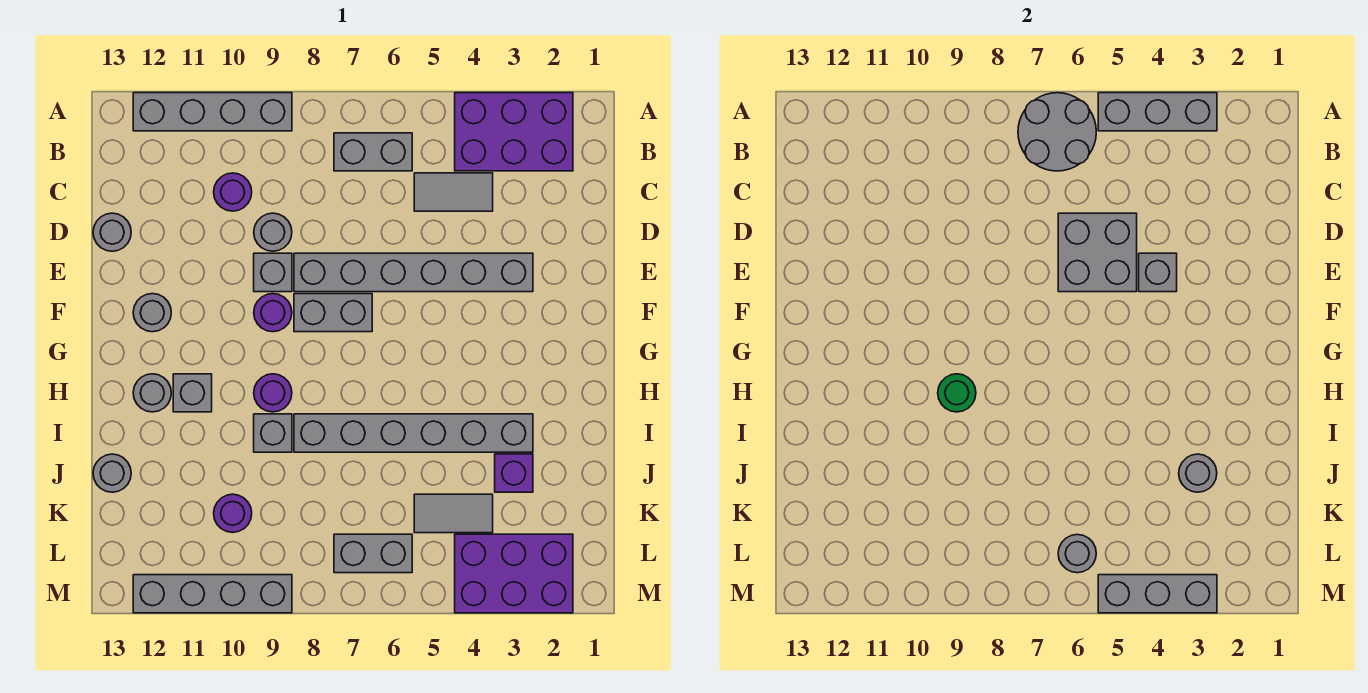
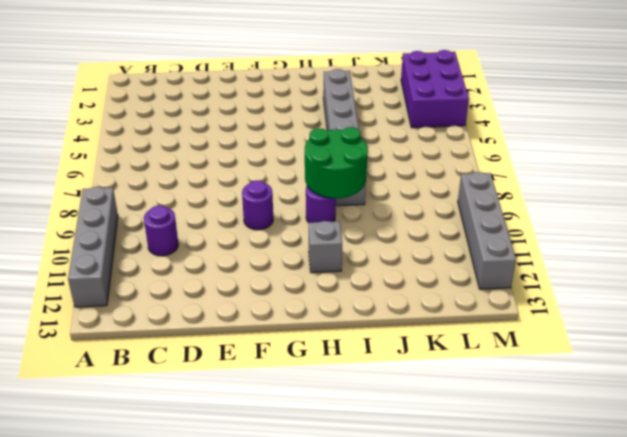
green round brick H8:I9 level 2 -> green round brick H9 level 2
none -> purple brick A2:B4 level 1
none -> grey brick B6:B7 level 1
none -> grey tile C4:C5 level 1
none -> grey round brick D9 level 1

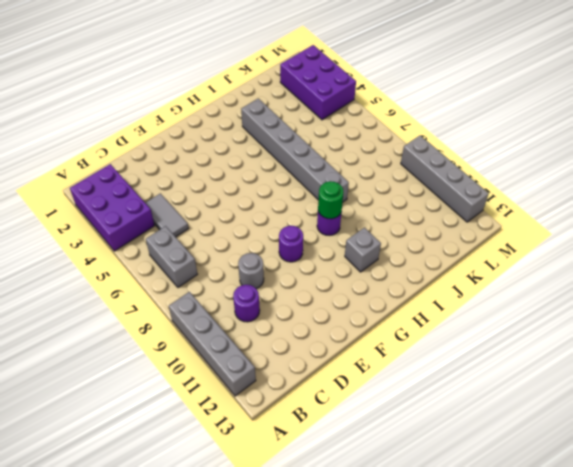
none -> grey round brick D13 level 1
none -> grey brick E3:E8 level 1
none -> grey brick E9 level 1
none -> grey brick F7:F8 level 1

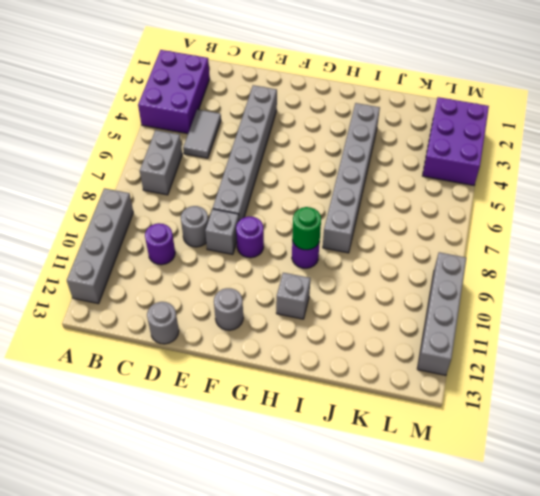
none -> grey brick F7:F8 level 1
none -> grey round brick H12 level 1
none -> grey brick I9 level 1
none -> purple brick J3 level 1

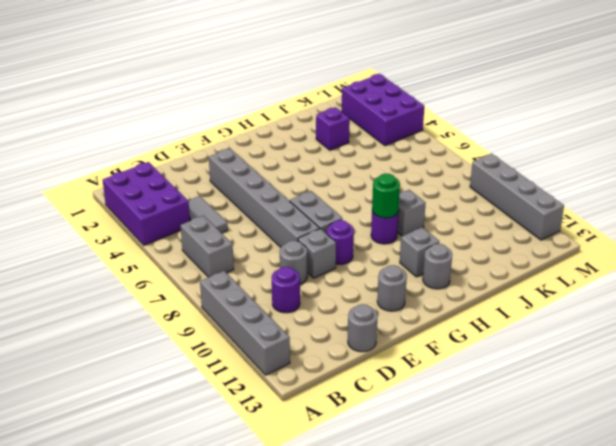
none -> grey brick I3:I8 level 1
none -> grey round brick J13 level 1
none -> grey tile K4:K5 level 1
none -> purple round brick K10 level 1

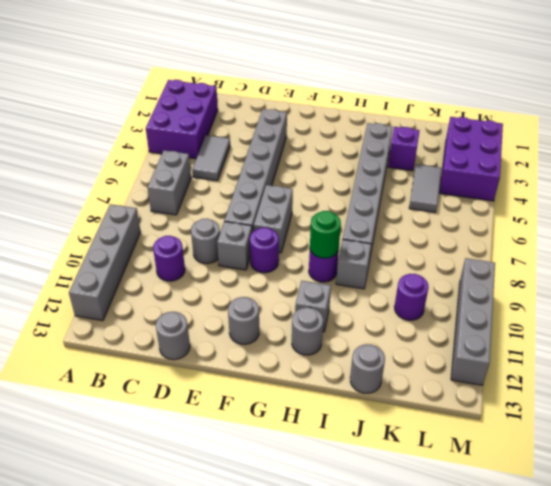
none -> grey brick L6:L7 level 1
none -> grey brick A3:A5 level 2
none -> grey round brick A6:B7 level 2
none -> grey brick D5:E6 level 2

